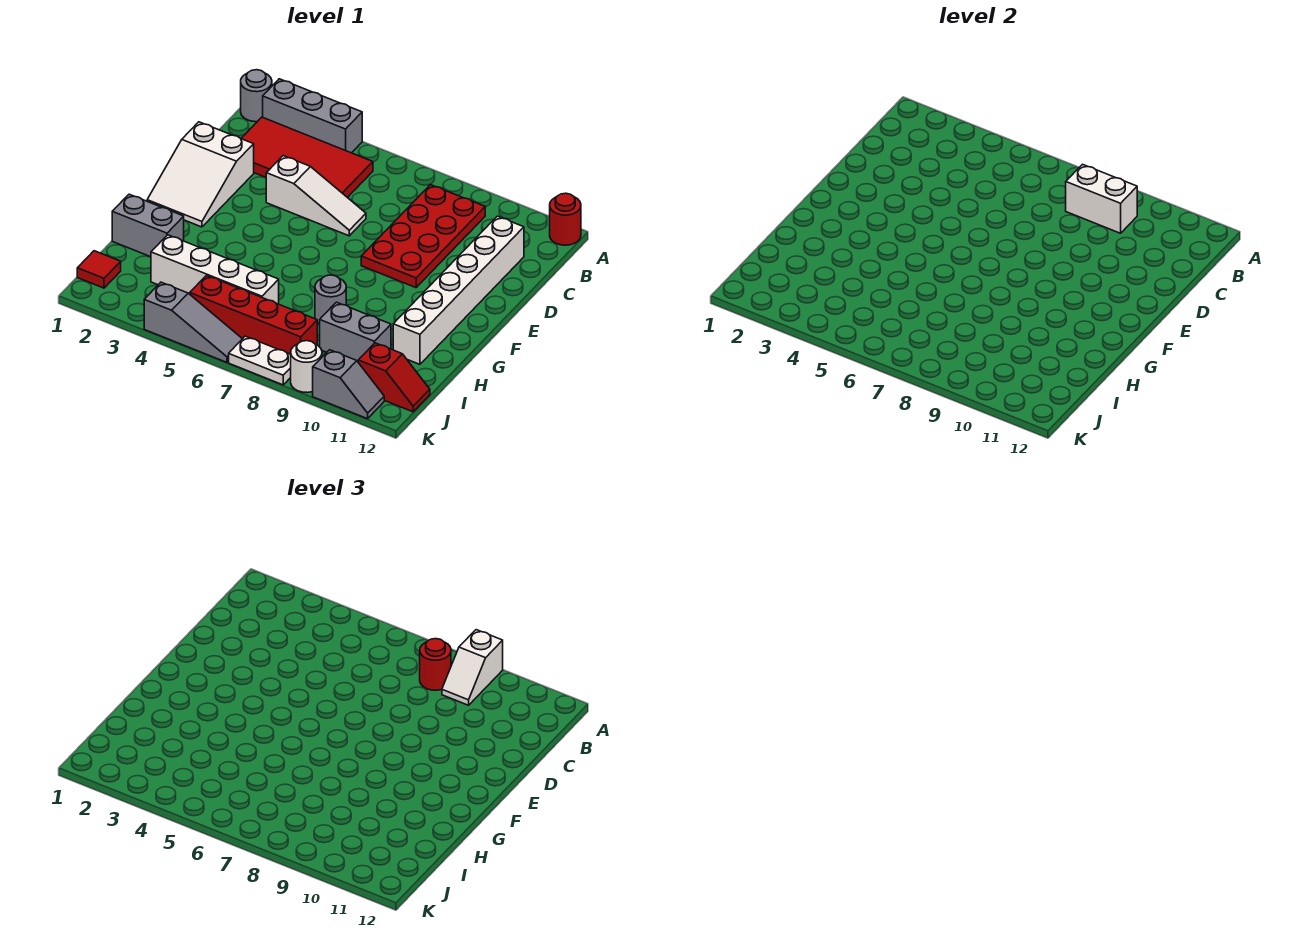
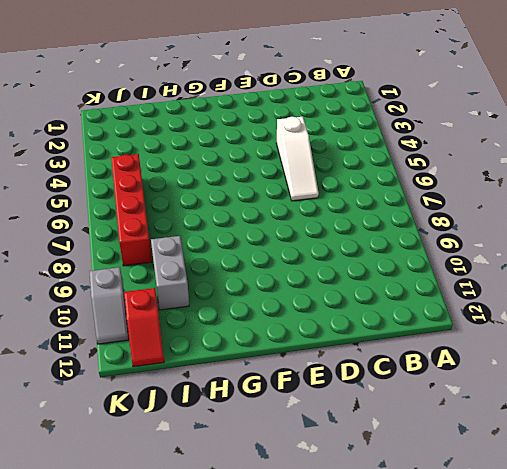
none -> grey round brick A1 level 1
none -> grey brick A2:A4 level 1
none -> red round brick A12 level 1

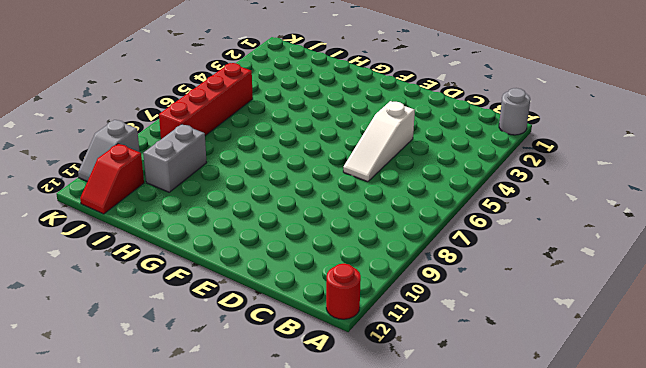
none -> grey brick A2:A4 level 1
none -> red tile B2:C5 level 1
none -> red plate B8:E9 level 1

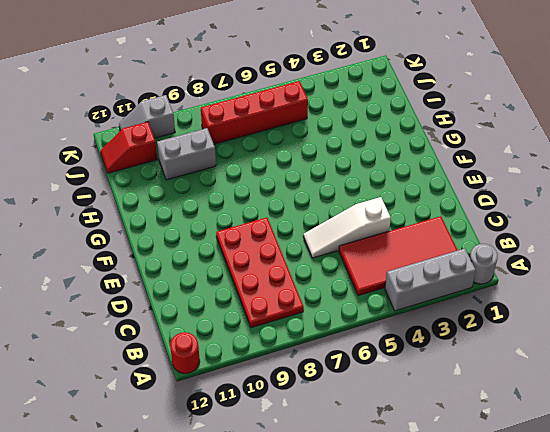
none -> white brick C11:H11 level 1
none -> white slope D1:F2 level 1 top D
none -> grey brick H1:H2 level 1

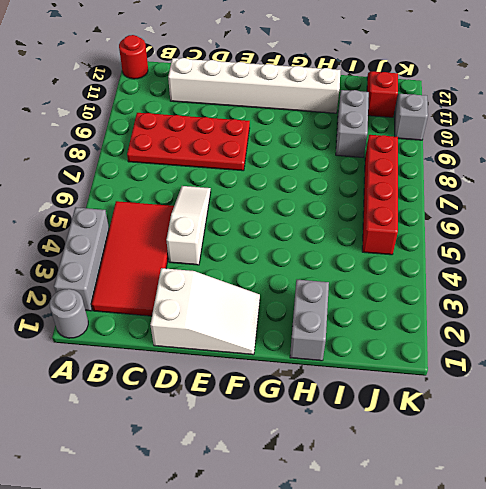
none -> grey round brick H8 level 1
none -> white brick I3:I6 level 1
none -> red tile J1 level 1

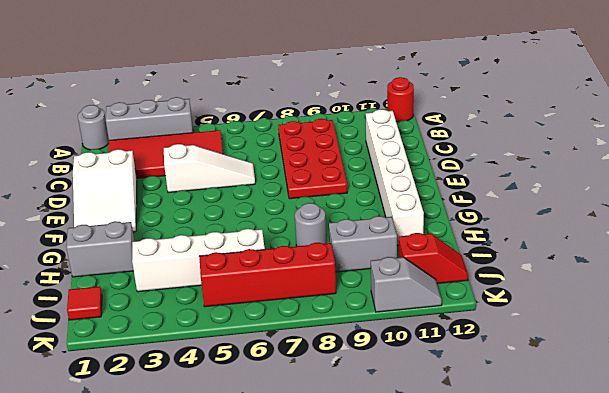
none -> grey slope K4:K6 level 1 top 4
none -> white plate K7:K8 level 1
none -> white round brick K9 level 1

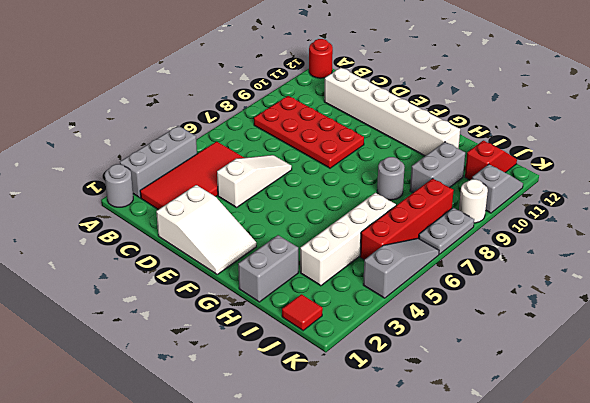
grey plate K7:K8 level 1 -> white plate K7:K8 level 1
none -> white brick B8:B9 level 2
none -> white slope A9:B9 level 3 top A
none -> red round brick B8 level 3

